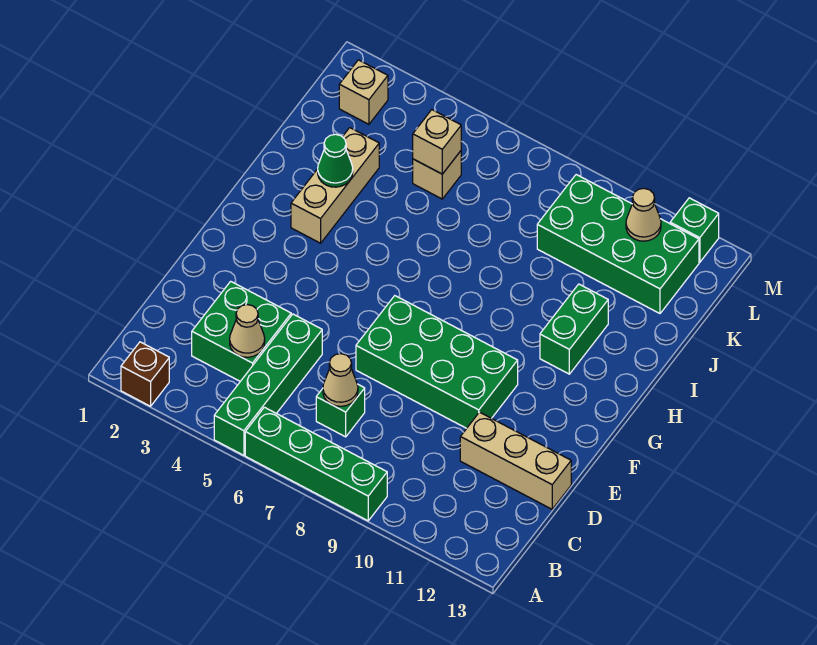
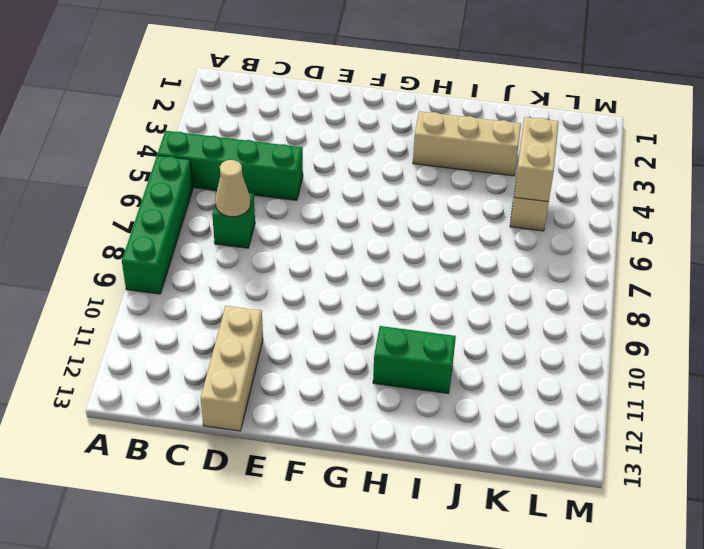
tan brick K4:K5 level 2 -> tan brick K5 level 2
none -> brown brick A2 level 1
none -> green brick C3:D4 level 1
none -> green brick E7:F10 level 1

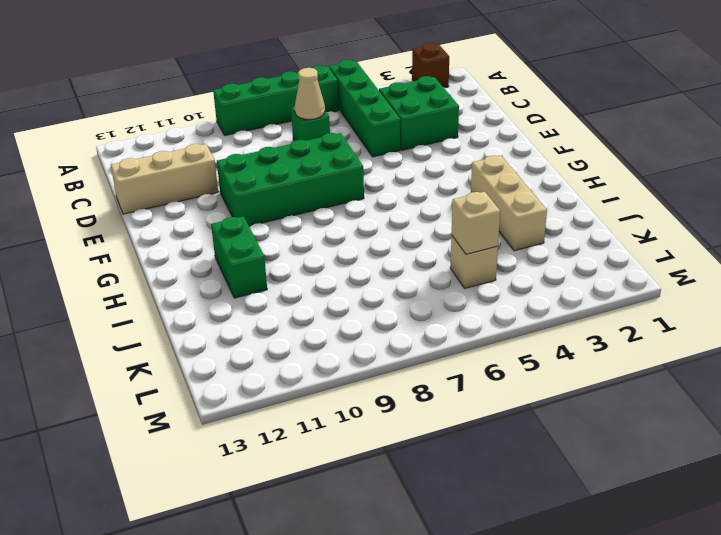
none -> green brick K9:L12 level 1
none -> tan brick L2 level 1
none -> green brick M12 level 1

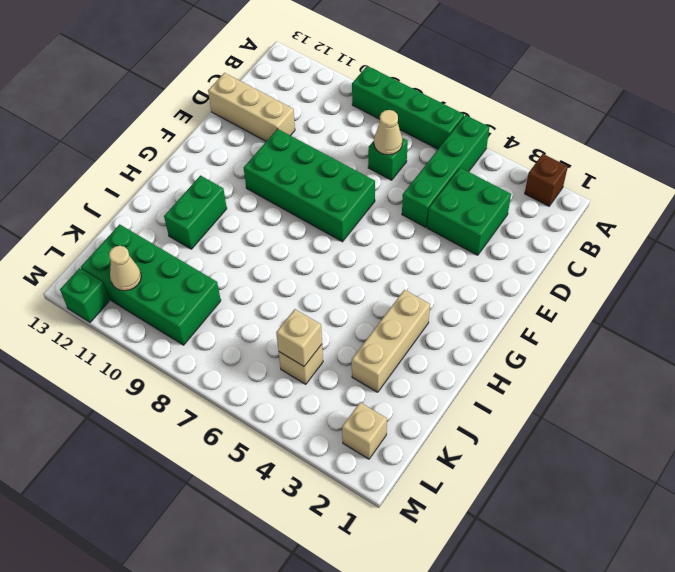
none -> tan cone C4 level 2
none -> green cone I3 level 2

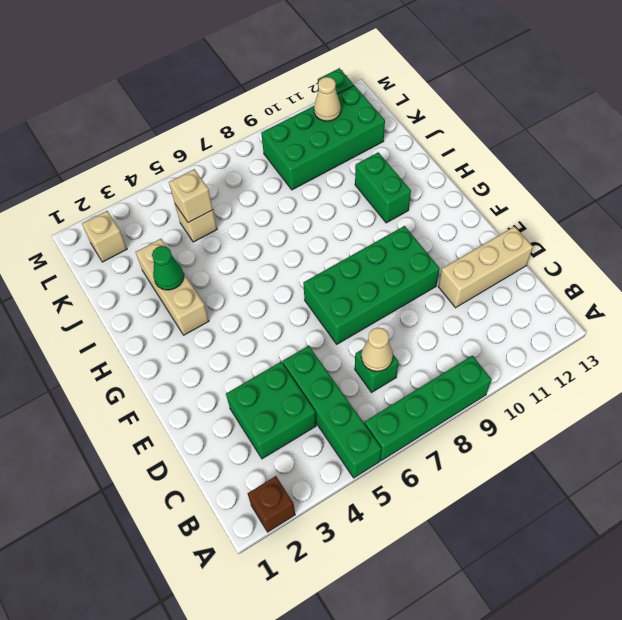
none -> tan cone C4 level 2

